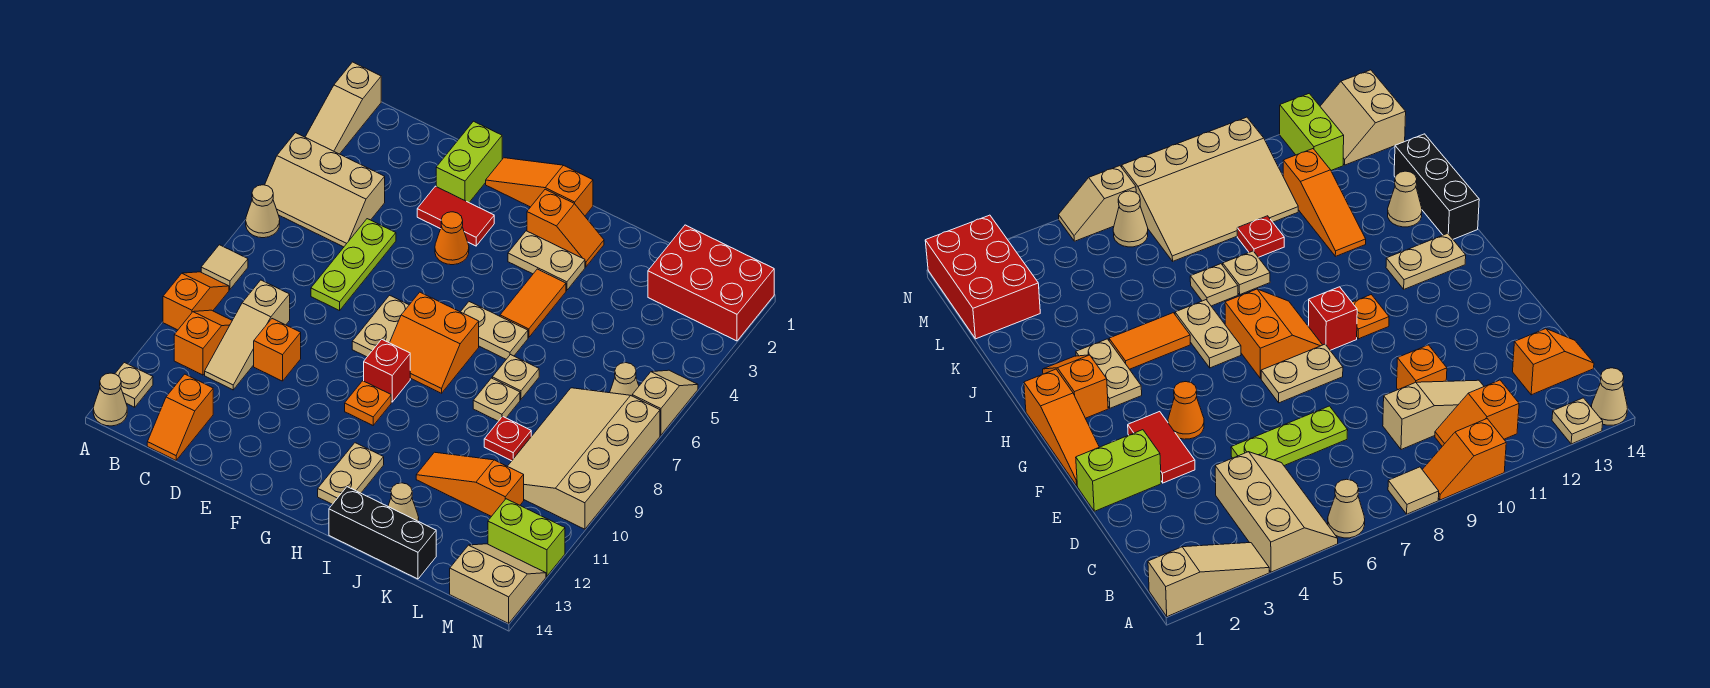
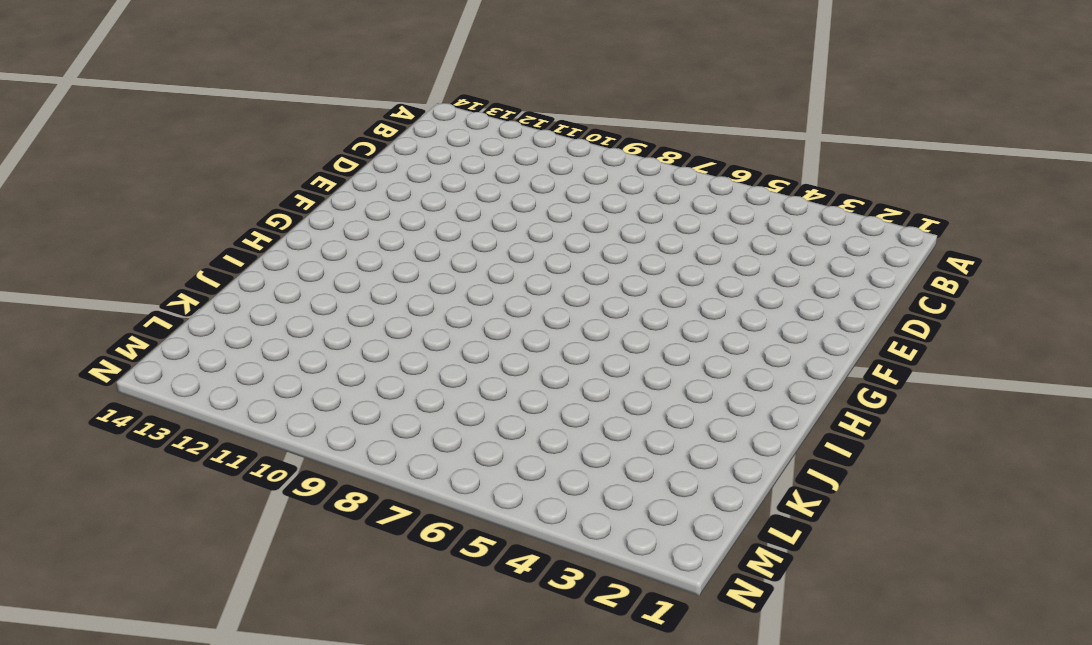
none -> tan slope A1:A3 level 1 top 1
none -> tan slope A4:C5 level 1 top 4
none -> tan cone A6 level 1
none -> tan tile A8 level 1

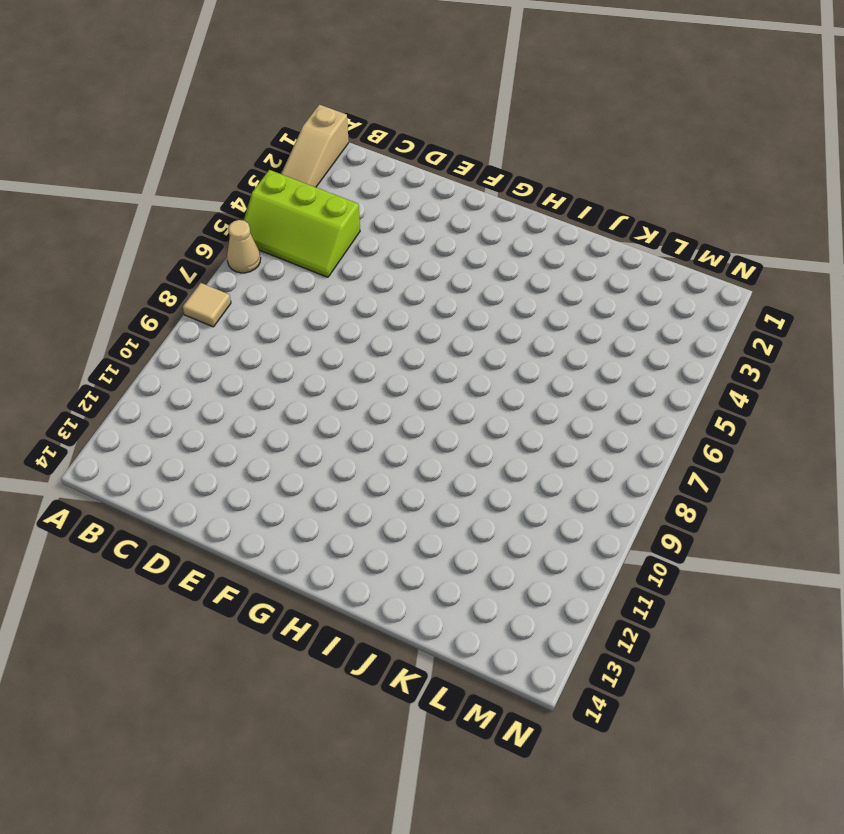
lime slope A4:C5 level 1 top 4 -> tan slope A4:C5 level 1 top 4
none -> orange slope A9:A10 level 1 top 10
none -> tan plate A13 level 1
none -> tan cone A14 level 1
none -> orange slope B10:B11 level 1 top 11

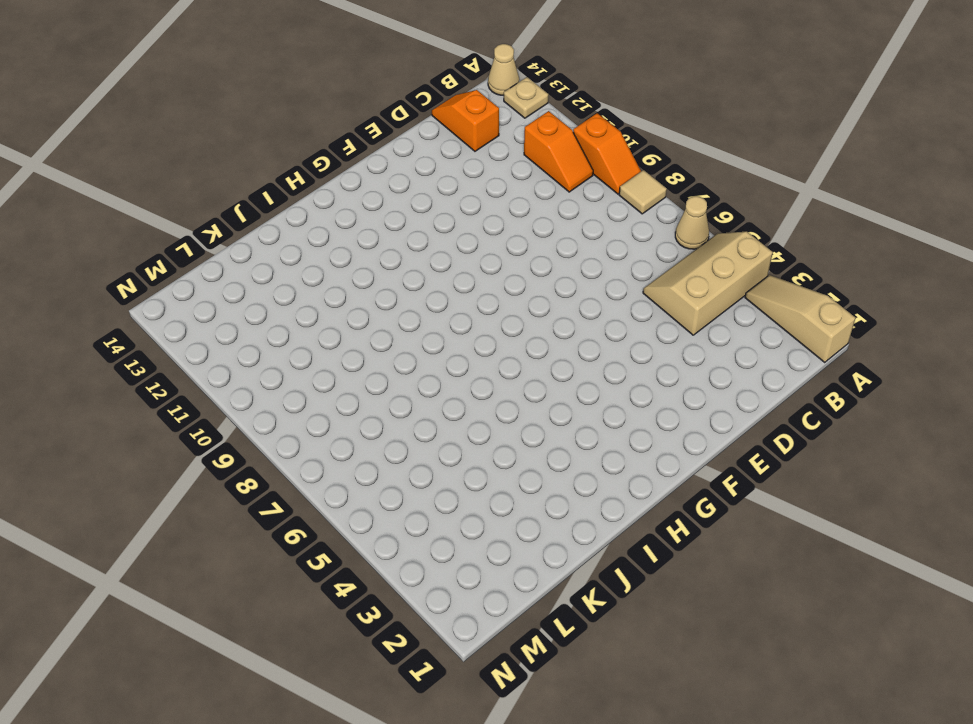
none -> tan slope C9:C11 level 1 top 9
none -> lime plate D5:D7 level 1
none -> orange brick D10 level 1
none -> lime brick E1:E2 level 1

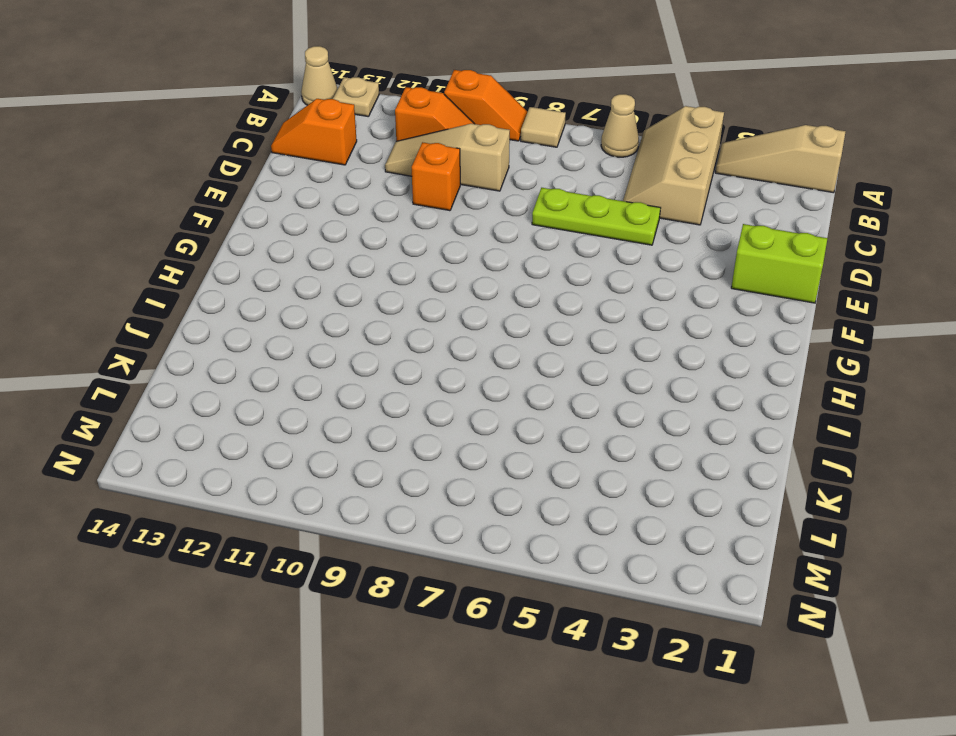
none -> red tile E3:F3 level 1
none -> orange slope F1:H1 level 1 top H
none -> orange cone F4 level 1
none -> tan plate F7:F8 level 1

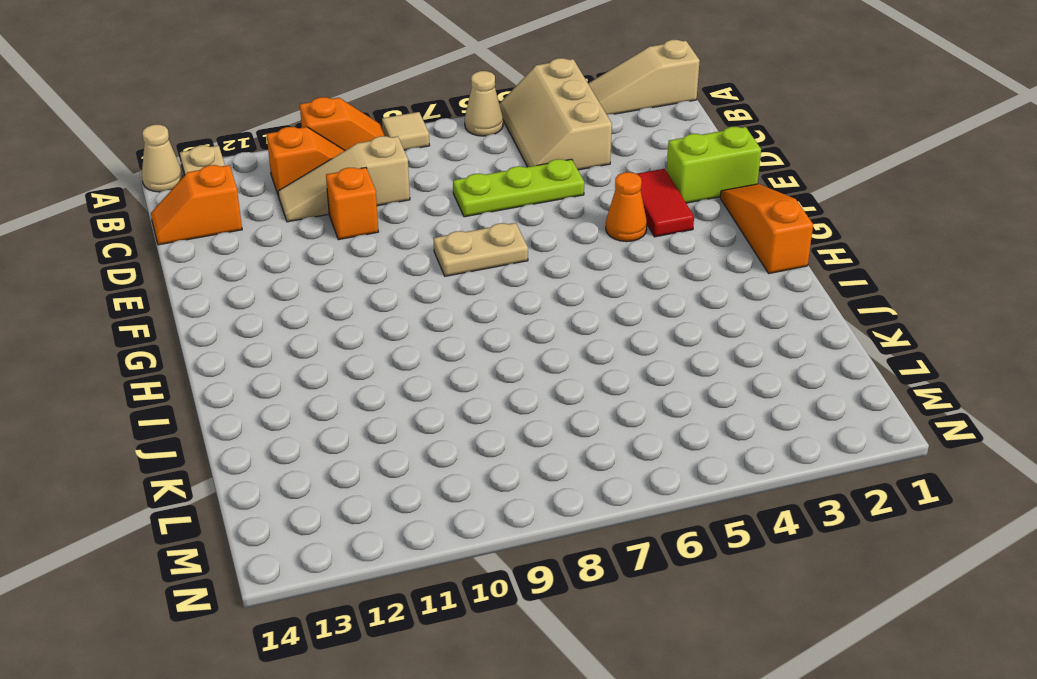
none -> orange slope G7:H8 level 1 top 7
none -> red brick G9 level 1
none -> orange plate G10 level 1
none -> orange slope H2:I2 level 1 top H

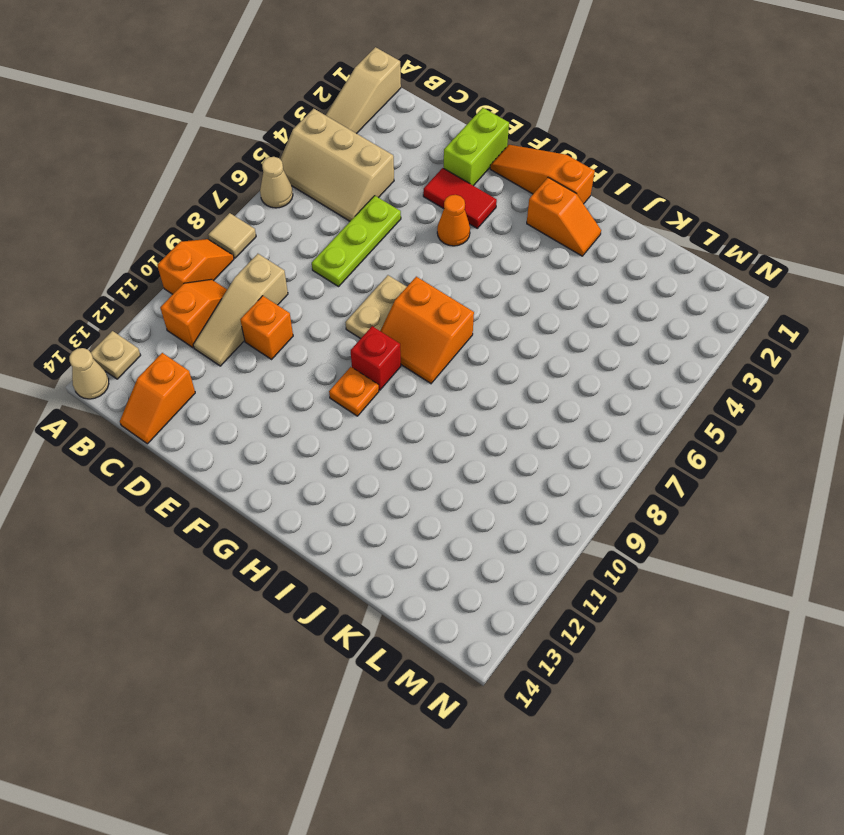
none -> tan plate H3:I3 level 1
none -> tan plate H6:I6 level 1
none -> tan plate H12:H13 level 1
none -> orange tile I4:I5 level 1

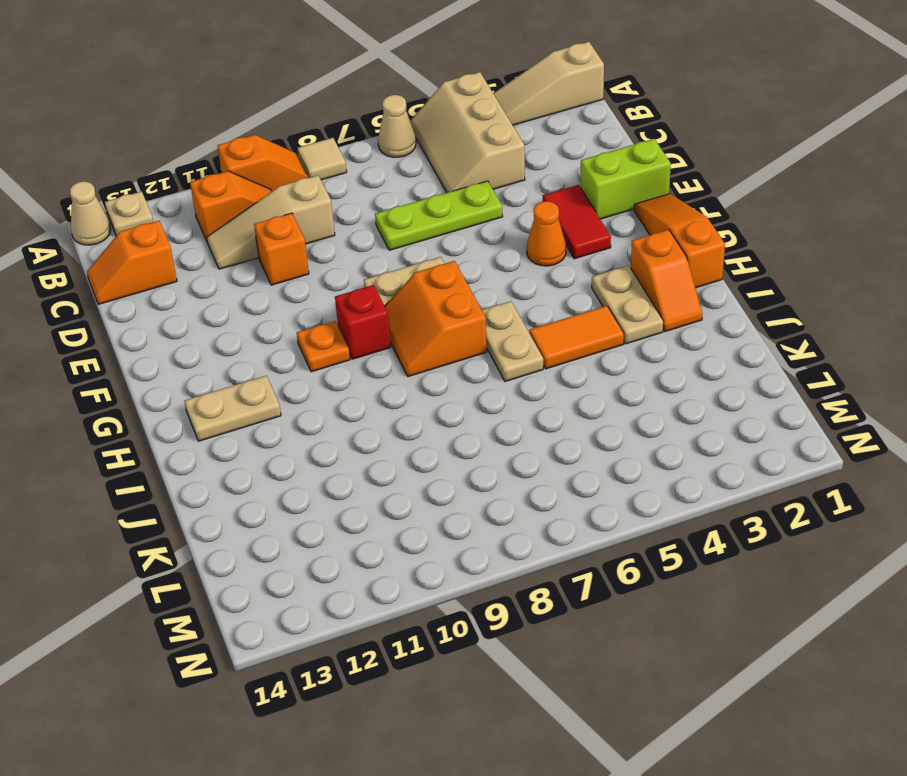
none -> black brick I14:K14 level 1
none -> tan plate J7 level 1
none -> tan plate J8 level 1
none -> orange slope J11:L11 level 1 top L

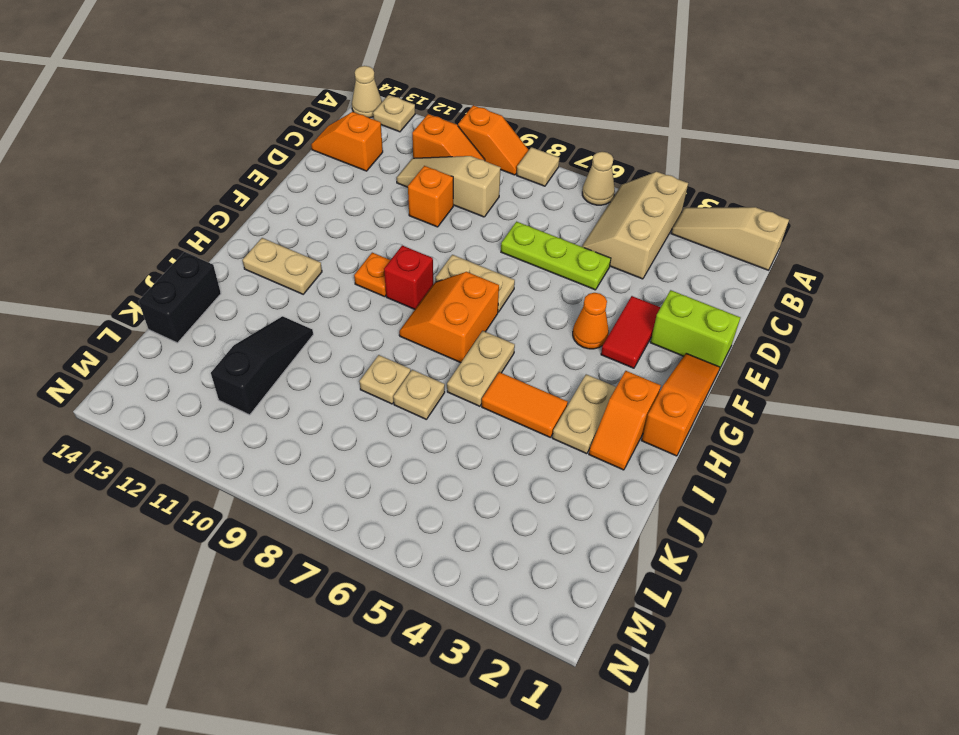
black slope J11:L11 level 1 top L -> orange slope J11:L11 level 1 top L
black brick J14:K14 level 1 -> black brick I14:K14 level 1
none -> tan cone J13 level 1
none -> red plate K9 level 1
none -> red brick L1:N2 level 1
none -> tan slope L7:N10 level 1 top N

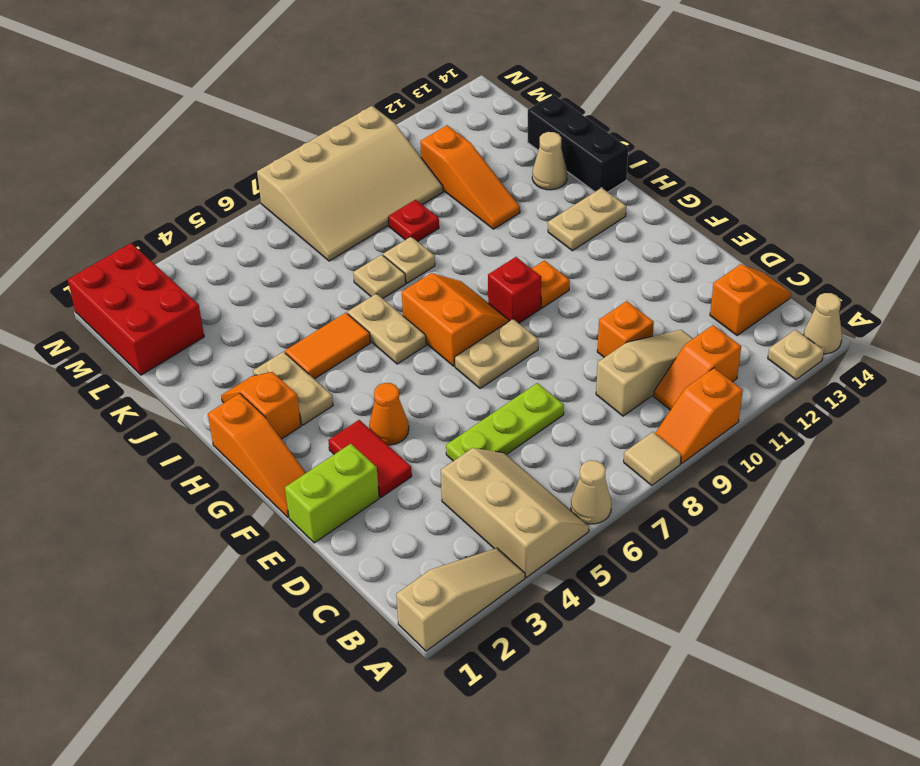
none -> tan cone M6 level 1
none -> lime brick M12:N12 level 1
none -> tan slope M13:N14 level 1 top 14
none -> tan slope N5:N6 level 1 top 6

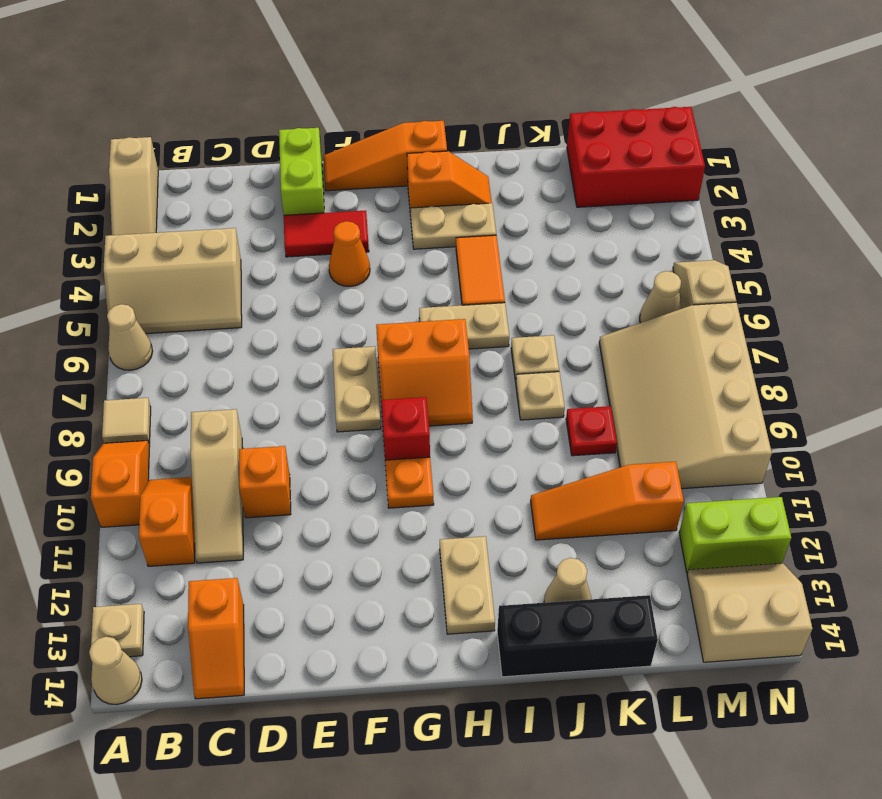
none -> lime plate D5:D7 level 1

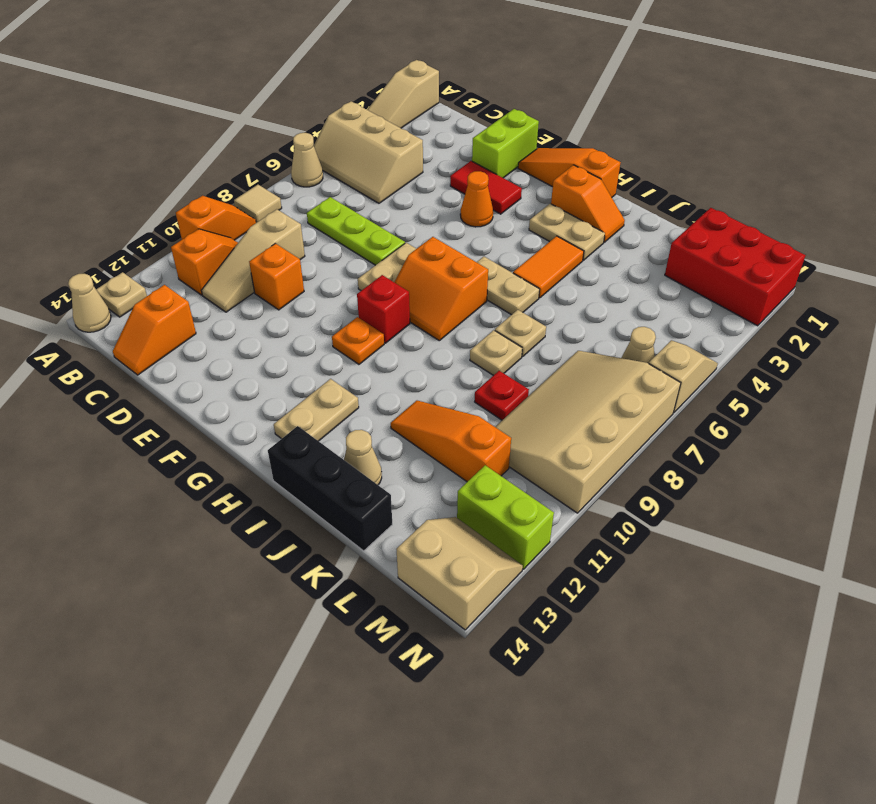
lime plate C7:E7 level 1 -> lime plate D5:D7 level 1

